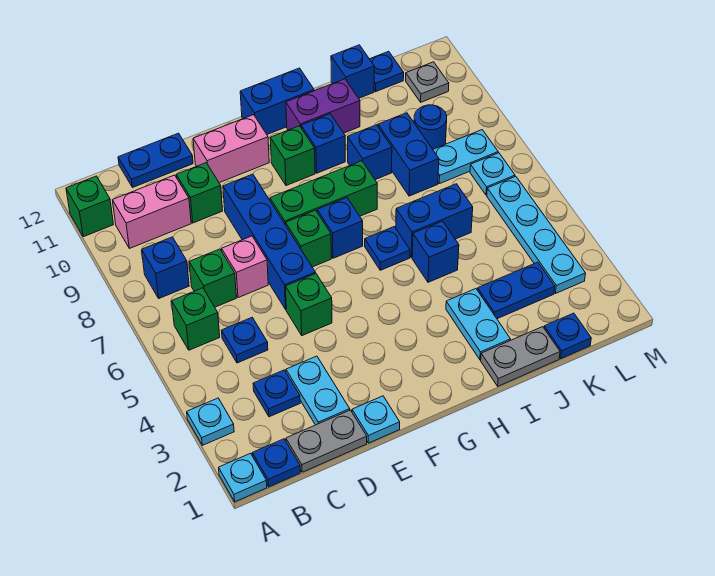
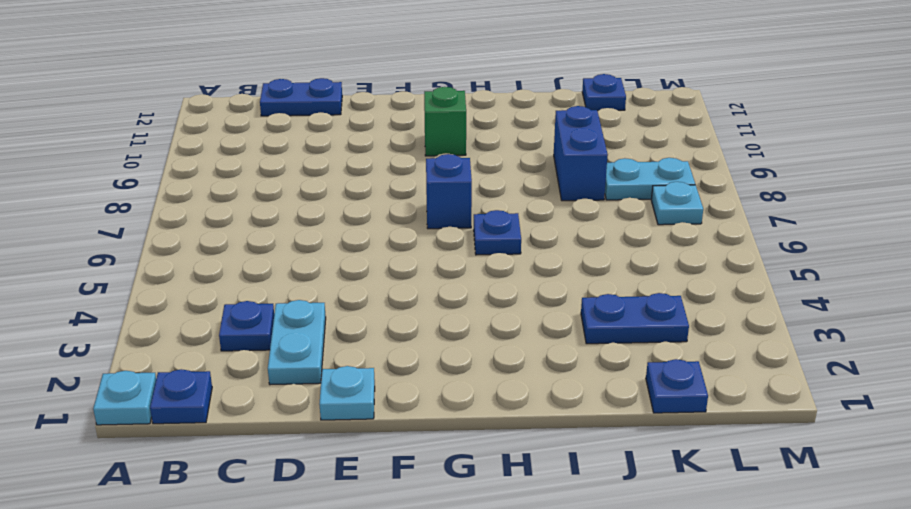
none -> cyan plate A3 level 1
none -> green brick A11 level 1
none -> green brick B6 level 1
none -> blue brick B8 level 1

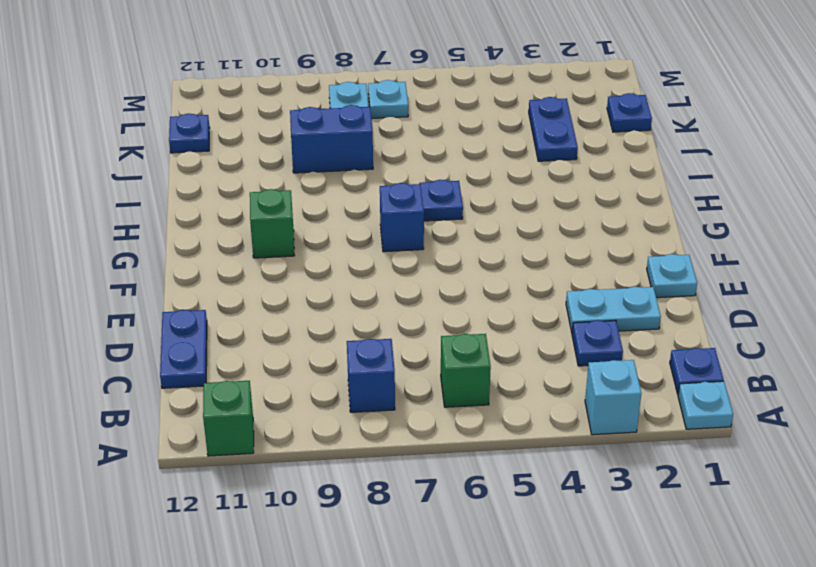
cyan brick A3 level 1 -> cyan plate A3 level 1
none -> pink brick B10:C10 level 1
none -> grey plate C1:D1 level 1
none -> blue plate C5 level 1
none -> green brick C7 level 1

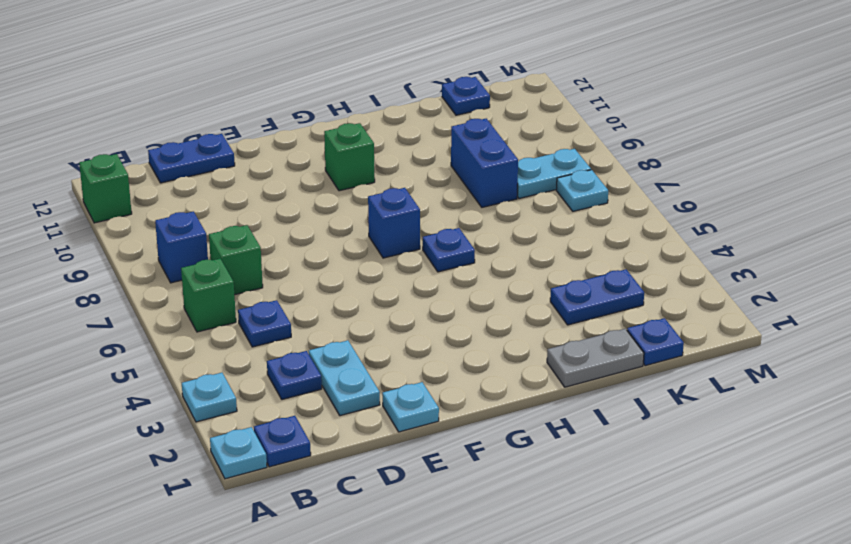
none -> pink brick B10:C10 level 1
none -> grey plate C1:D1 level 1
none -> pink brick D7 level 1
none -> green brick D10 level 1

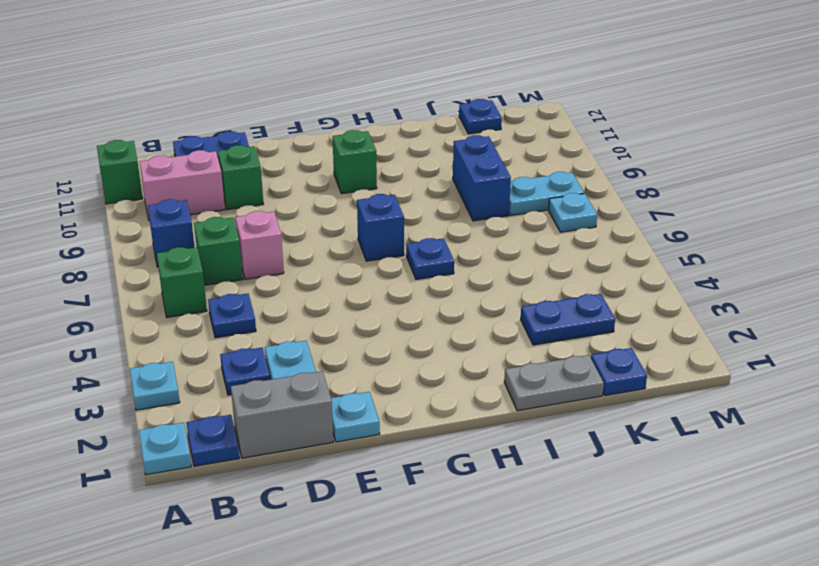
grey brick C1:D1 level 1 -> grey plate C1:D1 level 1
none -> green brick E5 level 1
none -> blue brick E6:E9 level 1
none -> pink brick E11:F11 level 1
none -> green brick F7 level 1

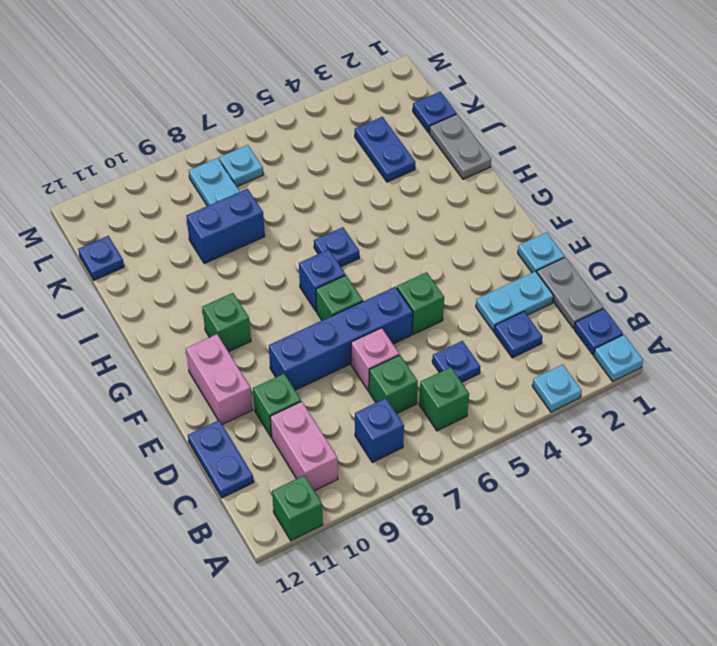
none -> green brick F8:H8 level 1
none -> blue brick G12:H12 level 1
none -> blue brick H10 level 1
none -> purple brick H11:I11 level 1

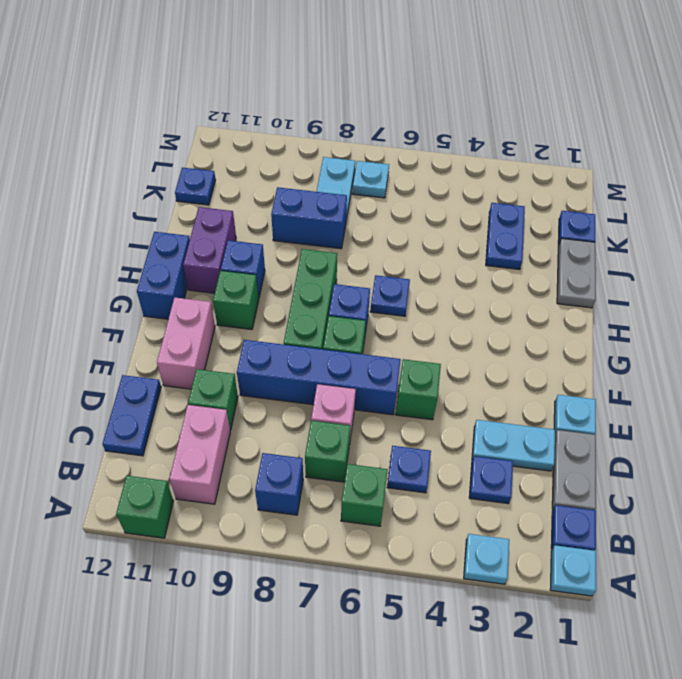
none -> cyan plate I2:I3 level 1
none -> blue brick I5 level 1
none -> blue brick I6:J6 level 1
none -> blue brick I9 level 1

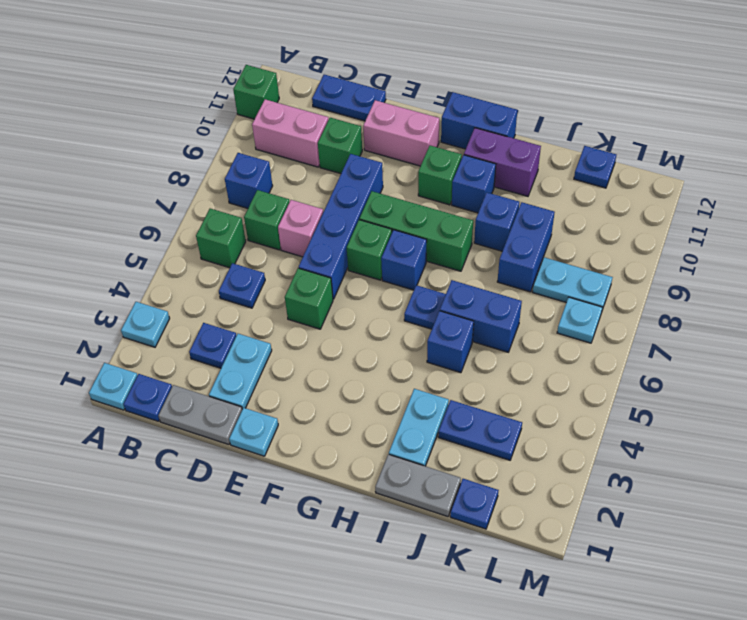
none -> blue brick J12 level 1
none -> blue round brick K9 level 1
none -> cyan plate L3:L6 level 1
none -> grey plate L11 level 1

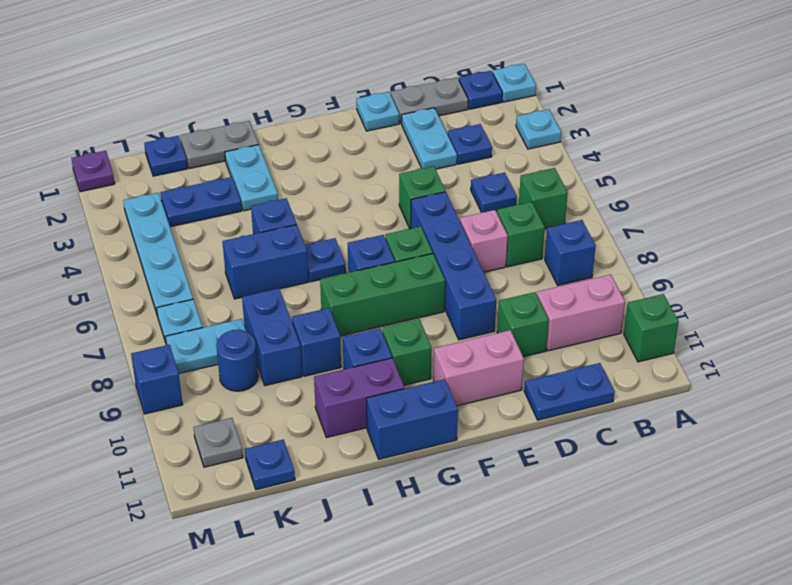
purple plate M1 level 1 -> none
blue brick M9 level 1 -> blue brick J12 level 1

